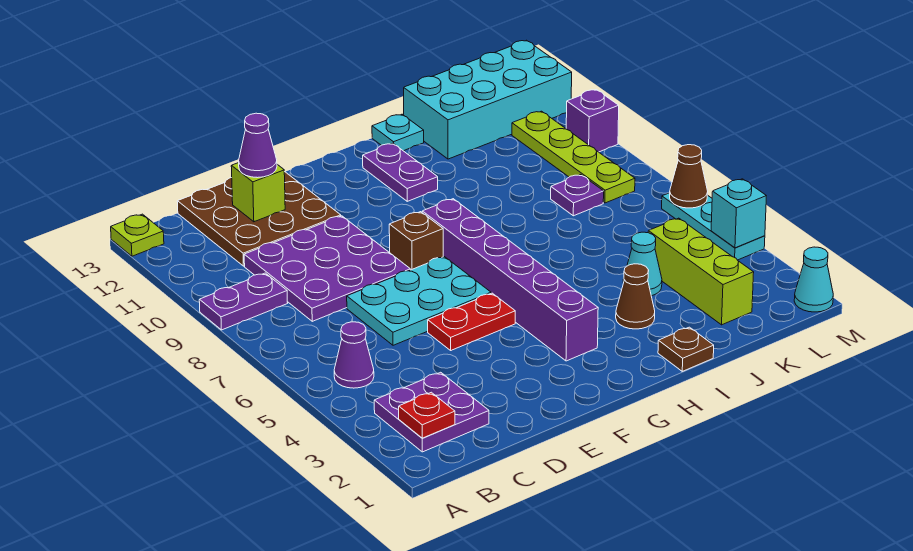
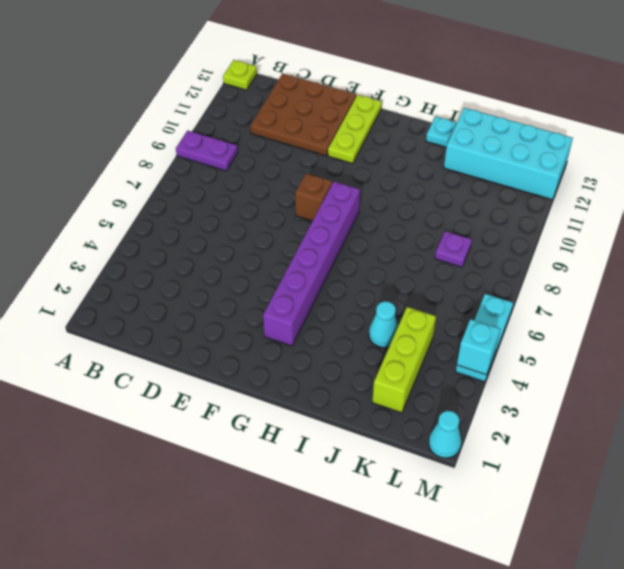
lime plate F11:F13 level 1 -> none
none -> purple plate B2:C3 level 1
none -> purple cone B5 level 1
none -> purple plate C8:E10 level 1

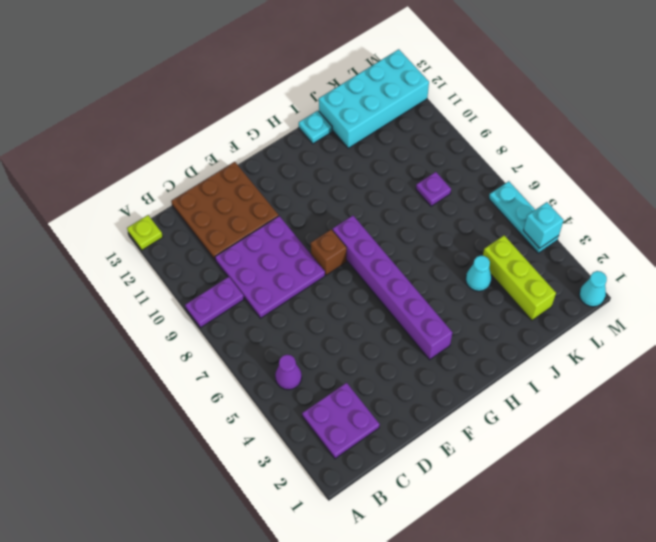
none -> cyan plate D6:F7 level 1
none -> red plate E5:F5 level 1
none -> purple plate H11:H12 level 1

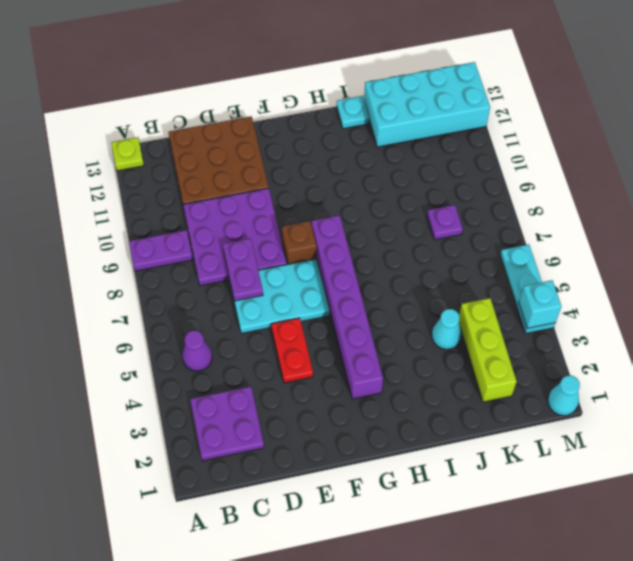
purple plate D7:D8 level 2 -> purple plate H11:H12 level 1
red plate E4:E5 level 1 -> red plate E5:F5 level 1
none -> brown plate I1 level 1
none -> brown cone I3 level 1
none -> lime plate L8:L11 level 1

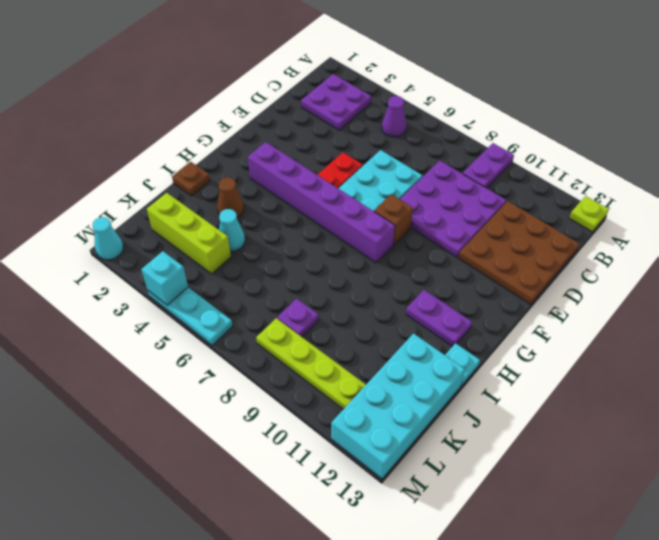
none -> purple brick M10 level 1
none -> red plate B2 level 2
none -> lime brick D12 level 2

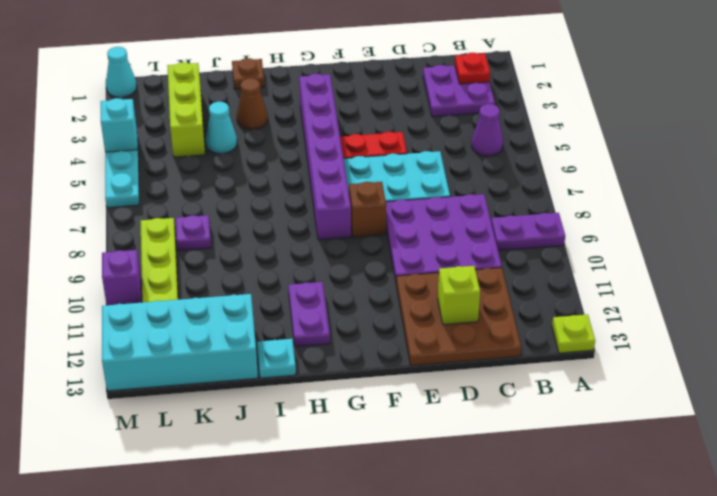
none -> brown cone M6 level 2
none -> purple cone D12 level 3

